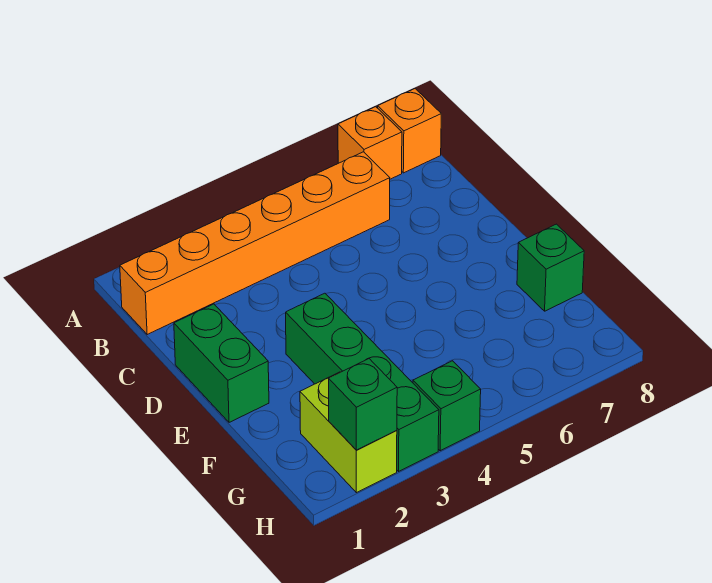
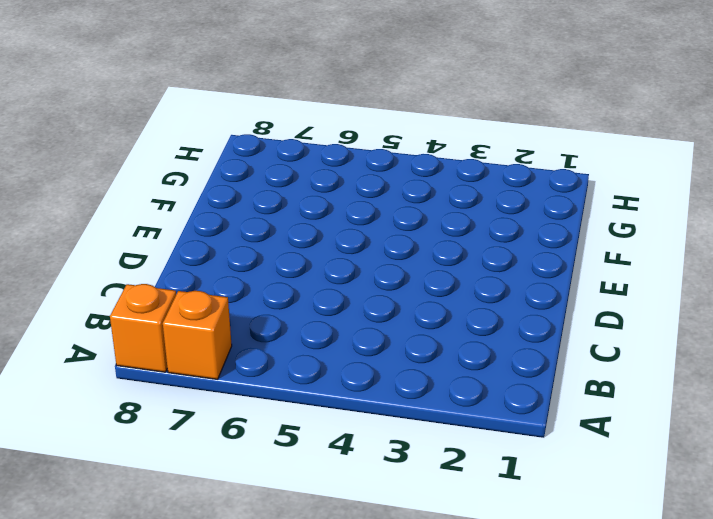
none -> orange brick B1:B6 level 1
none -> green brick D1:E1 level 1

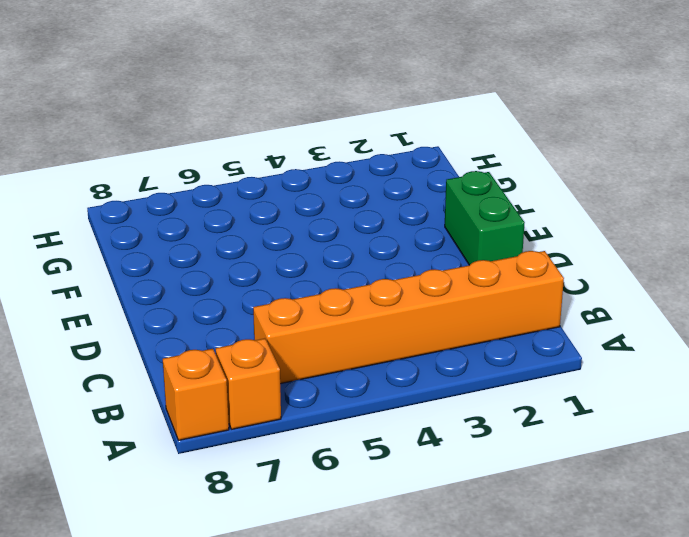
none -> green brick E3:H3 level 1
none -> green brick F8 level 1

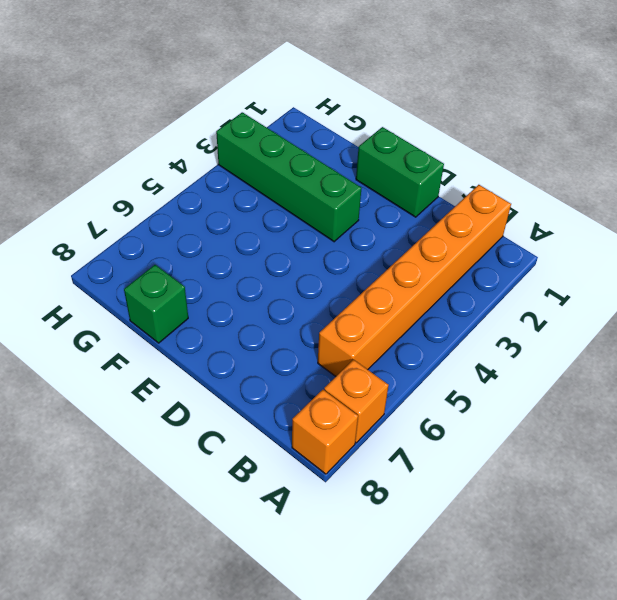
none -> lime brick G2:H2 level 1
none -> green brick H4 level 1

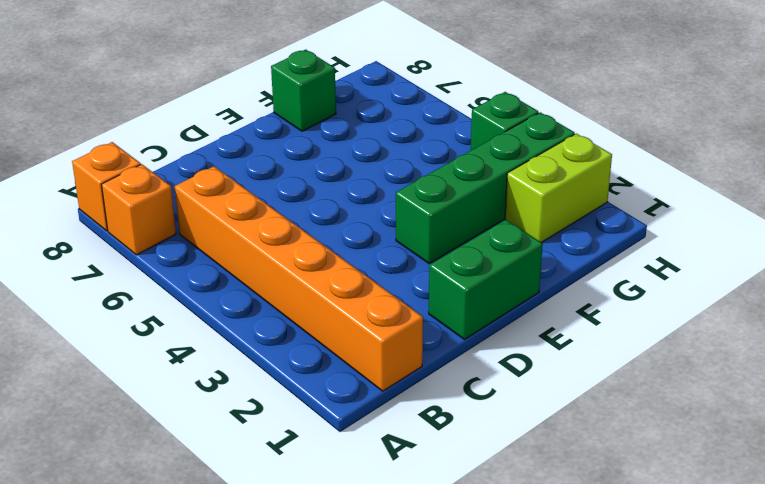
none -> green brick H2 level 2

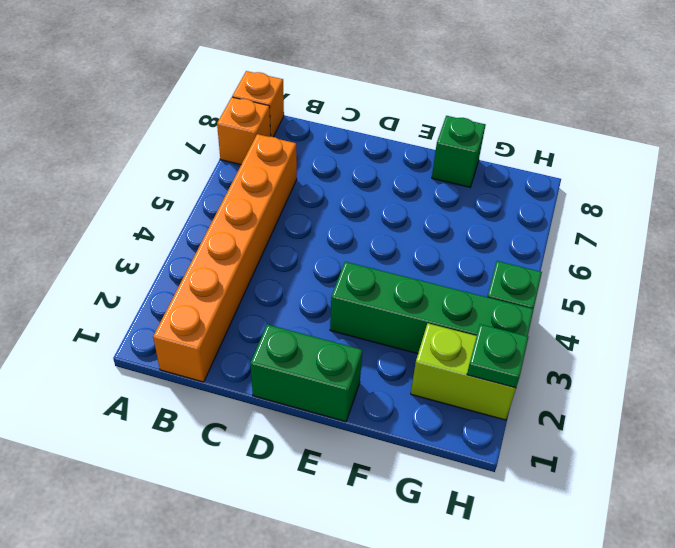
green plate H2 level 2 -> green brick H2 level 2

